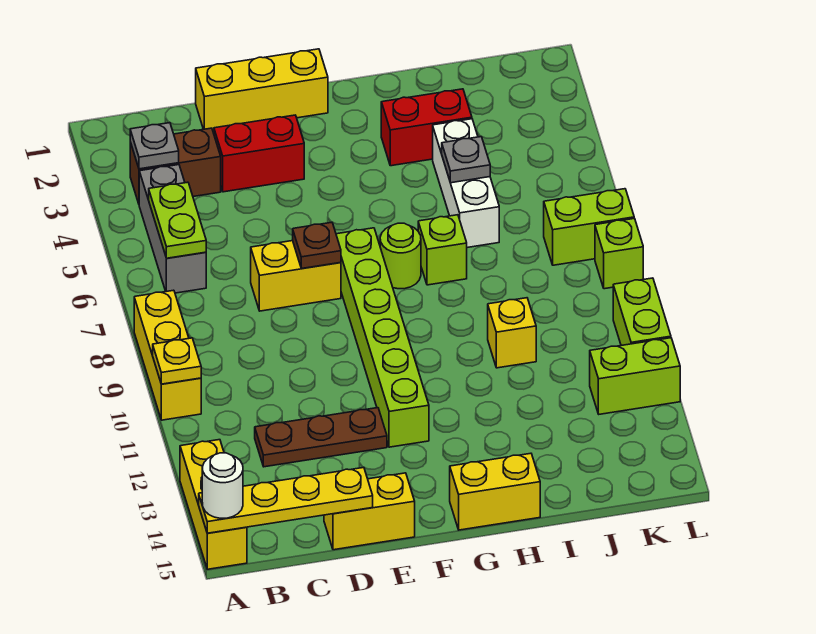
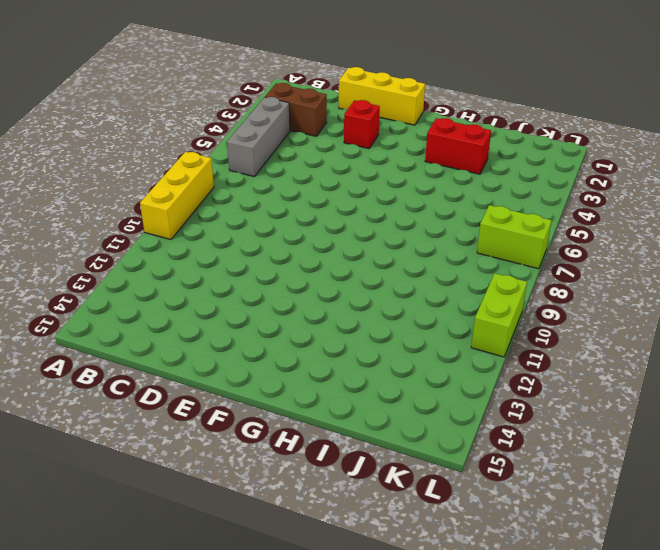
red brick E3 level 1 -> red brick D3:E3 level 1
none -> yellow brick A13:A15 level 1
none -> brown plate C12:E12 level 1
none -> yellow brick D7:E7 level 1

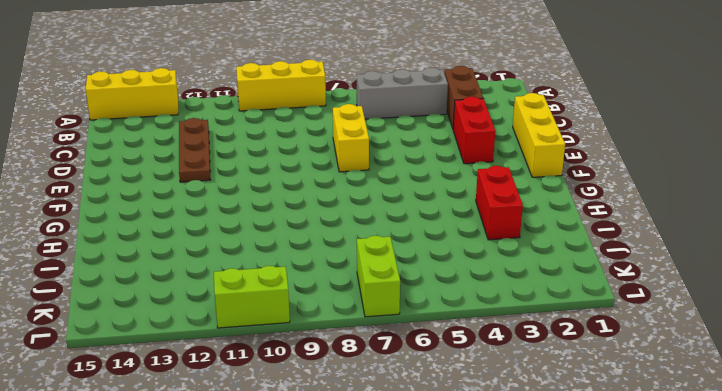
none -> yellow brick D15:E15 level 1
none -> lime brick F7:F12 level 1
none -> lime round brick G7 level 1

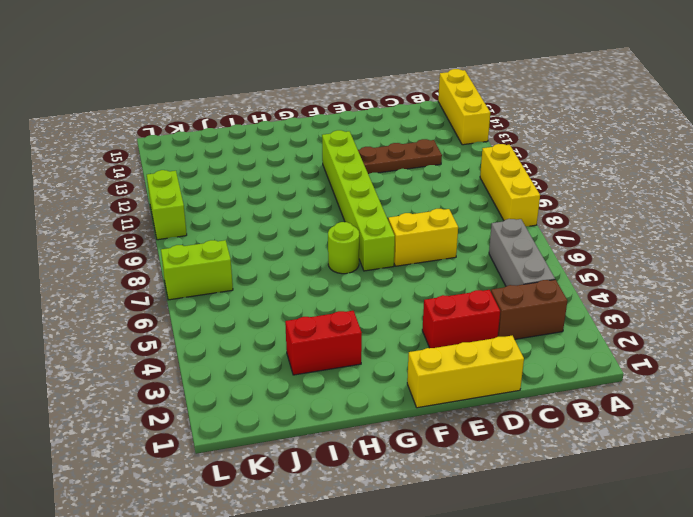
none -> yellow brick D15:E15 level 1
none -> yellow brick G15:H15 level 1
none -> lime brick H7 level 1

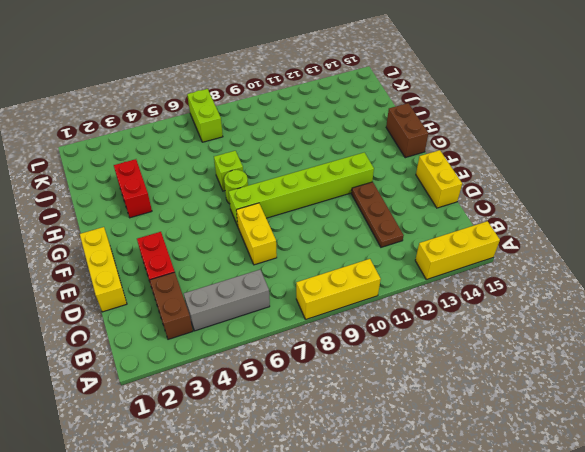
brown brick G15:H15 level 1 -> yellow brick G15:H15 level 1
none -> white brick I4:I6 level 1
none -> yellow brick I10 level 1
none -> lime brick K12:L12 level 1

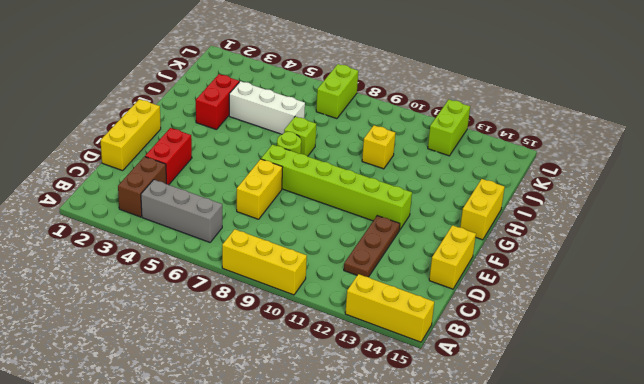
none -> lime brick L8 level 1
none -> lime brick L10:L11 level 1
none -> yellow plate A10 level 2

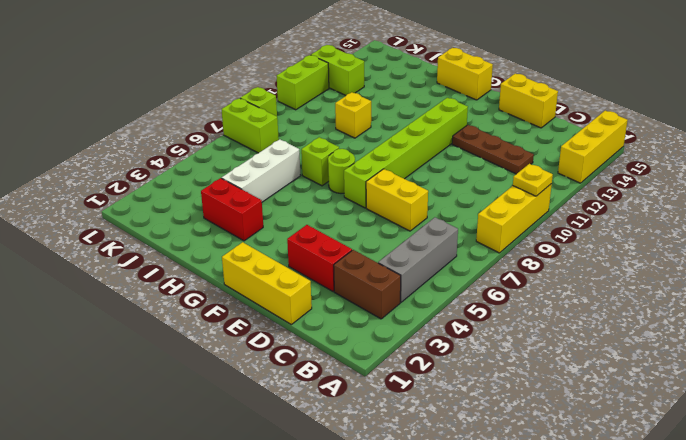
none -> yellow plate A15:D15 level 2
none -> grey plate B3 level 2
none -> lime plate B5:B6 level 2

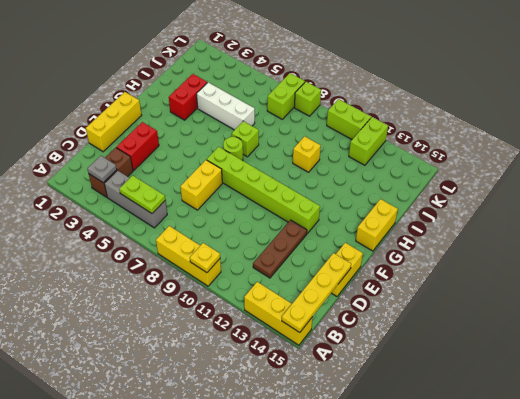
none -> brown plate E7 level 2
none -> grey plate I5 level 2
none -> white round brick A15 level 3

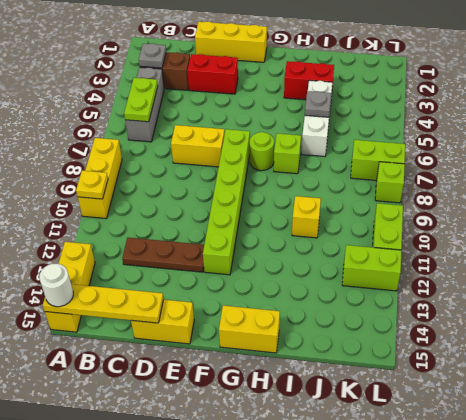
none -> brown plate E7 level 2

